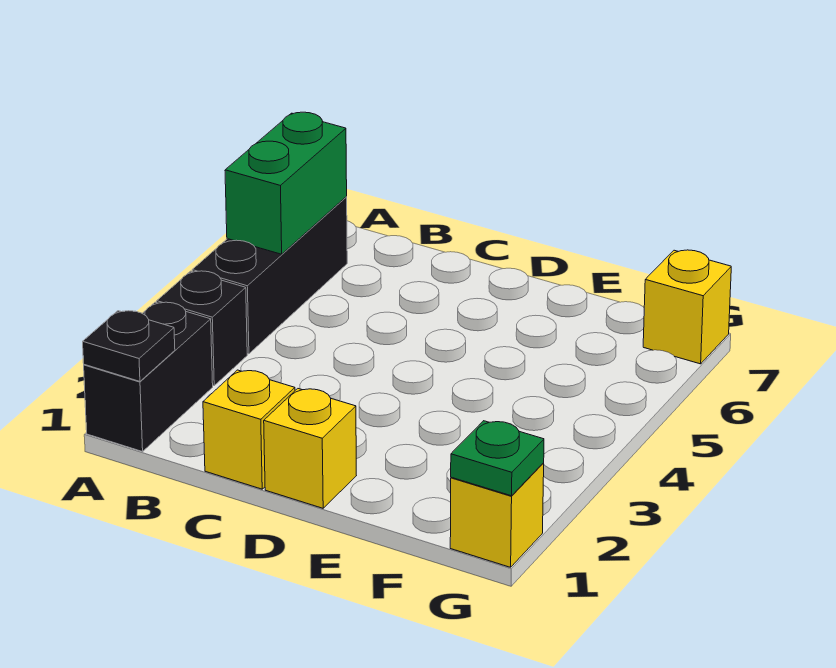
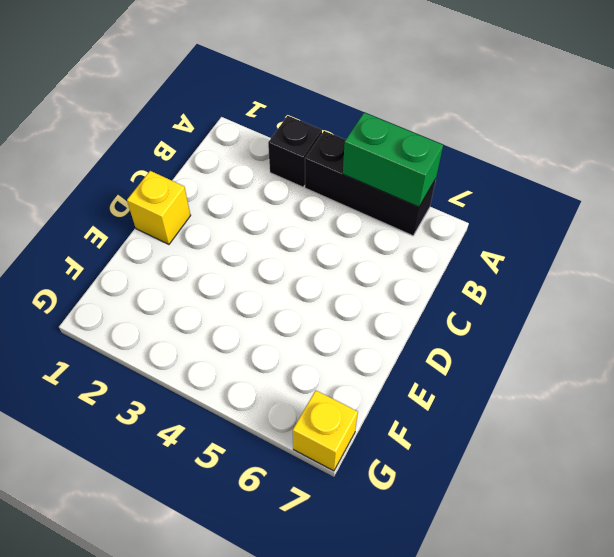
none -> black brick A1:A2 level 1
none -> yellow brick C1 level 1

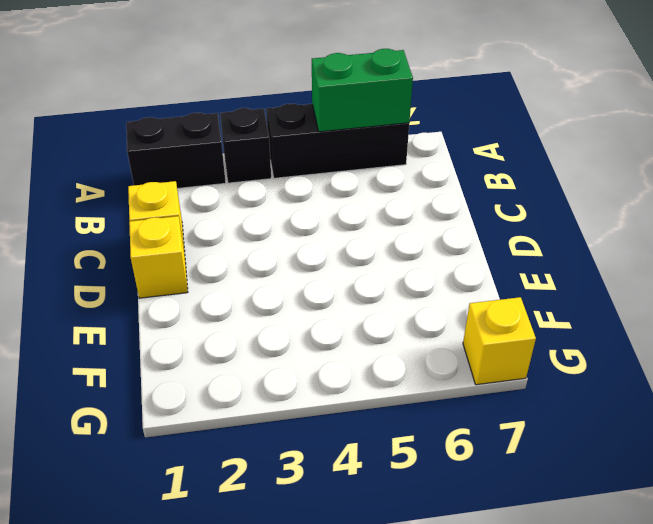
none -> yellow brick G1 level 1
none -> black plate A1 level 2

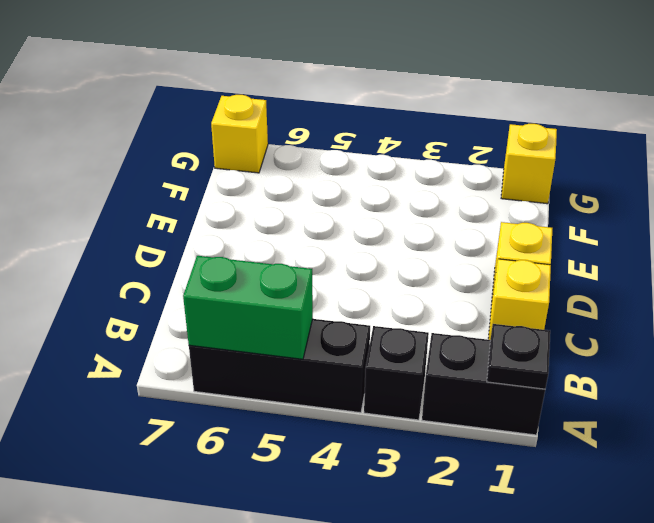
none -> green plate G1 level 2

